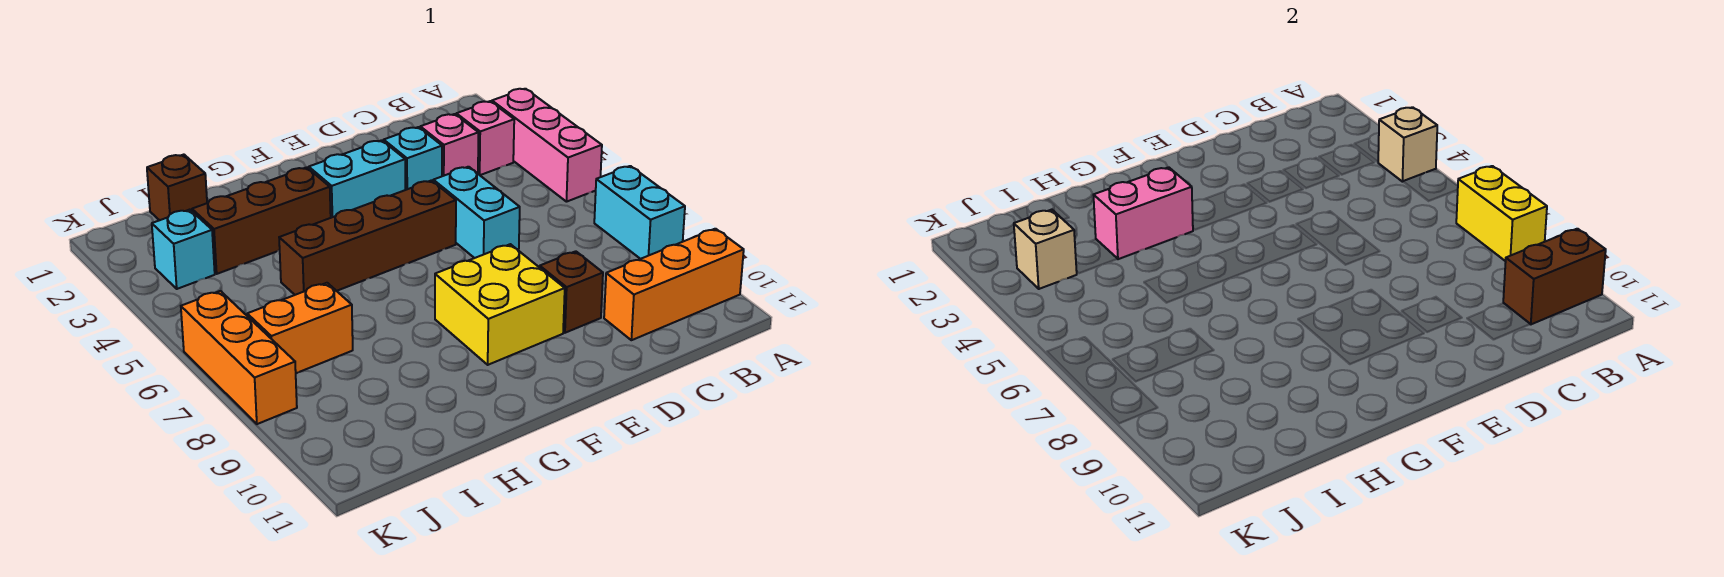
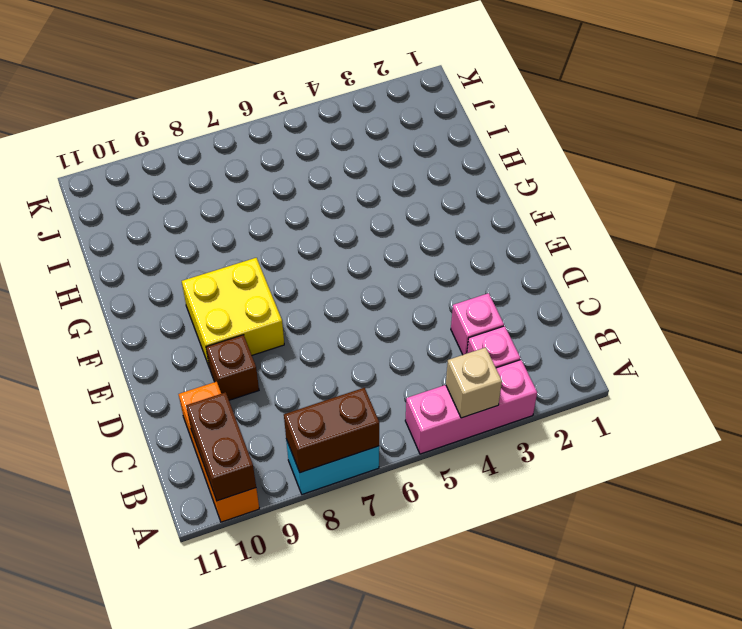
brown brick A7:A8 level 2 -> yellow brick A7:A8 level 2
none -> cyan brick D3 level 1
none -> cyan brick D5:D6 level 1
none -> cyan brick E3:F3 level 1

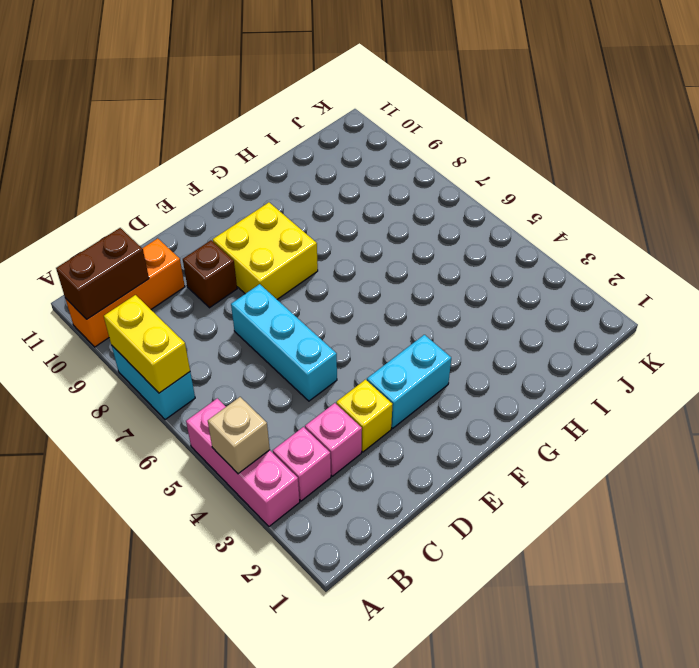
yellow brick D3 level 1 -> cyan brick D3 level 1
cyan brick D5:D7 level 1 -> cyan brick D5:D6 level 1
none -> brown brick E5:H5 level 1
none -> brown brick G3:I3 level 1
none -> brown brick I1 level 1

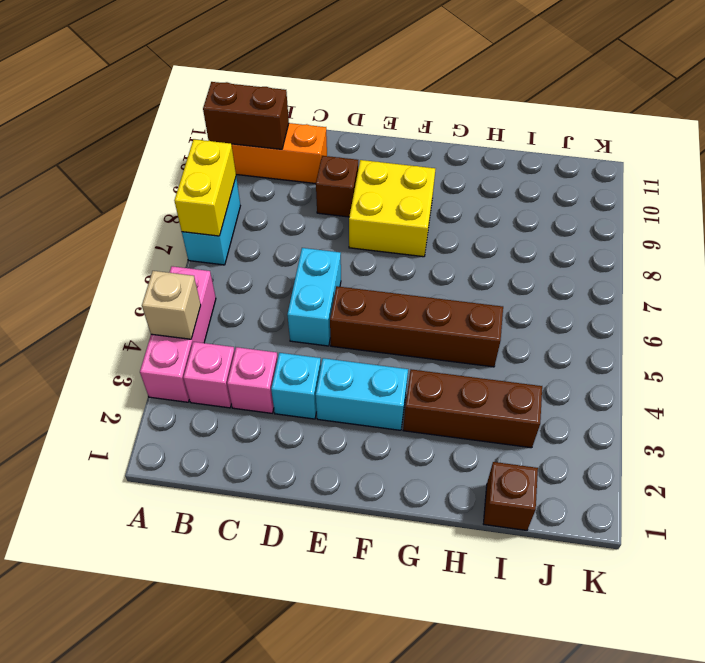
none -> orange brick I7:J7 level 1
none -> cyan brick J3 level 1
none -> orange brick K6:K8 level 1

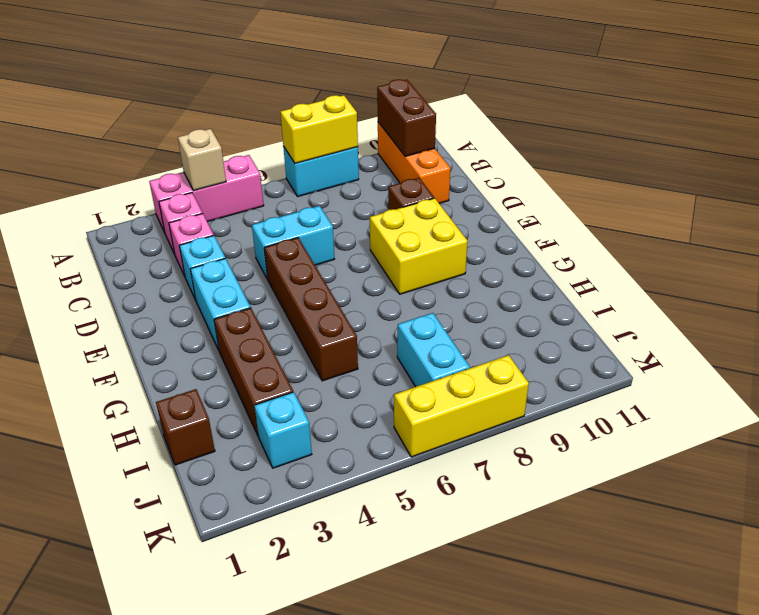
cyan brick I7:J7 level 1 -> orange brick I7:J7 level 1
yellow brick K6:K8 level 1 -> orange brick K6:K8 level 1
none -> pink brick G3:H3 level 2
none -> tan brick J3 level 2

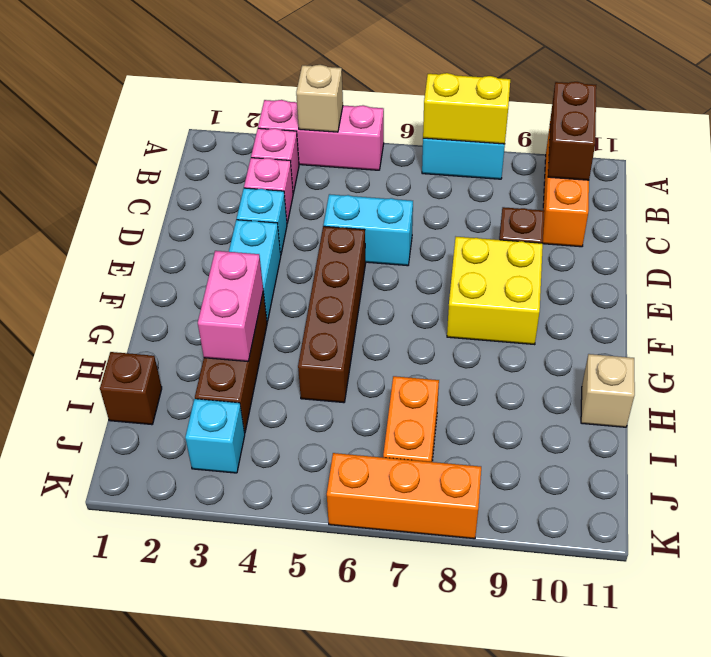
tan brick H11 level 1 -> tan brick J3 level 2

